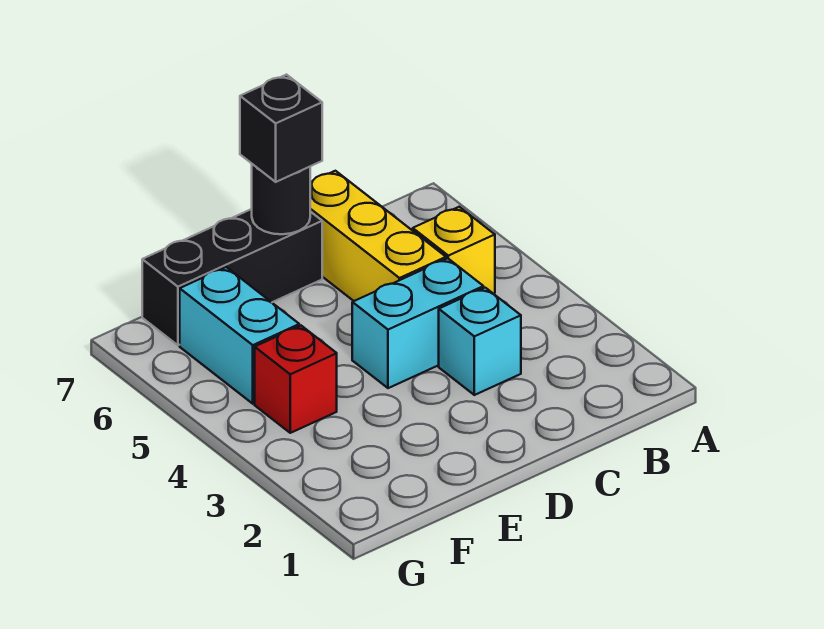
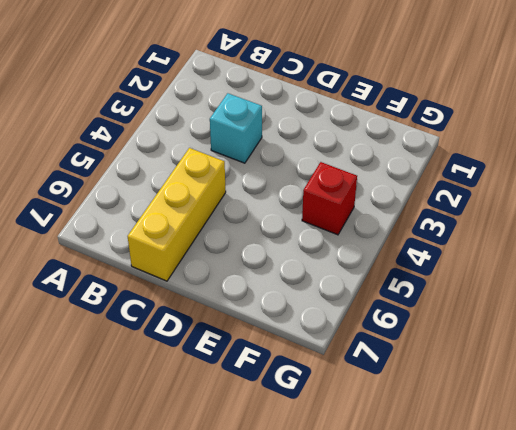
none -> yellow brick B5 level 1
none -> cyan brick C4:D4 level 1

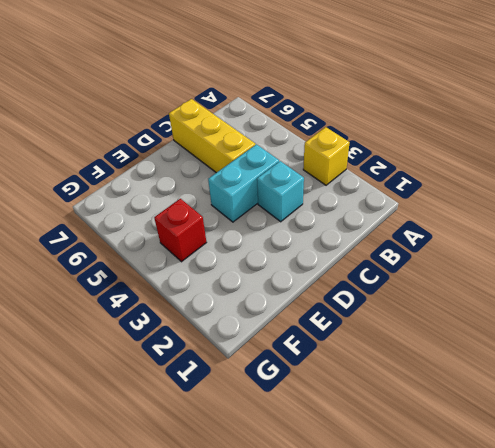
yellow brick A3 level 1 -> yellow brick B5 level 1
none -> black brick D7:F7 level 1
none -> cyan brick F5:F6 level 1

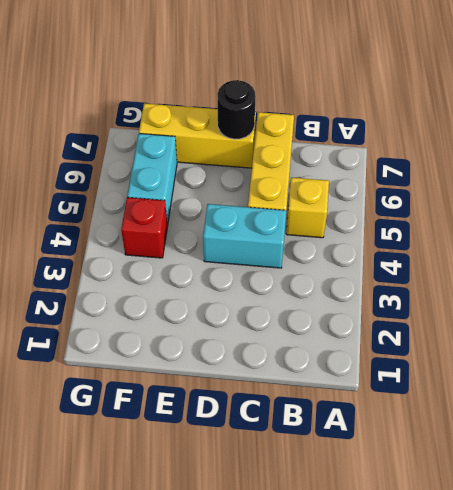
yellow brick D7:F7 level 1 -> black brick D7:F7 level 1
none -> cyan brick C3 level 1
none -> black brick D7 level 3

